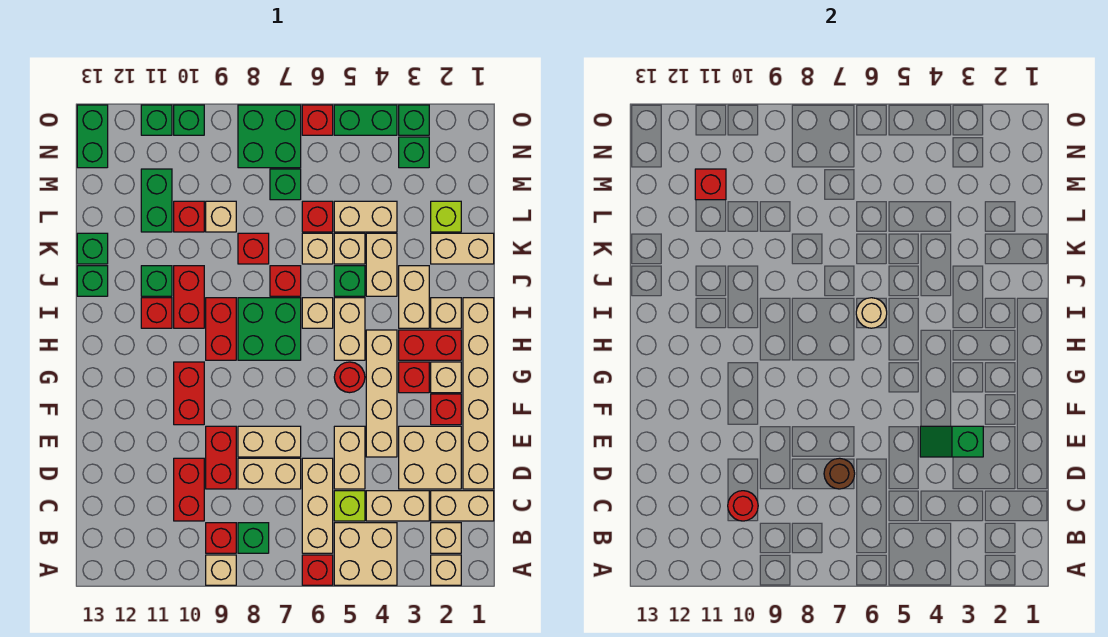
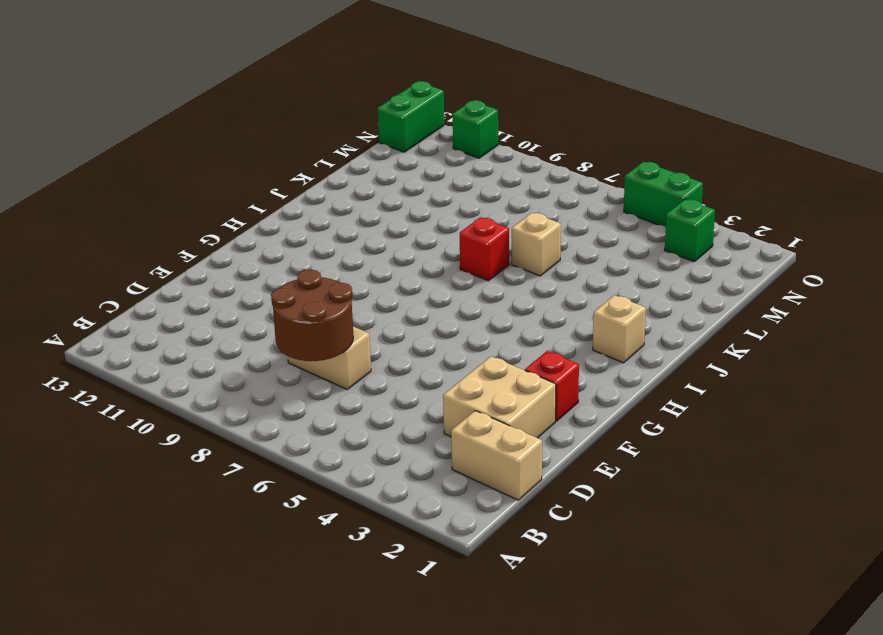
brown round brick C7:D8 level 2 -> brown round brick D7 level 2
none -> tan brick A2 level 1
none -> tan brick A4:B5 level 1
none -> red brick A6 level 1
none -> tan brick A9 level 1

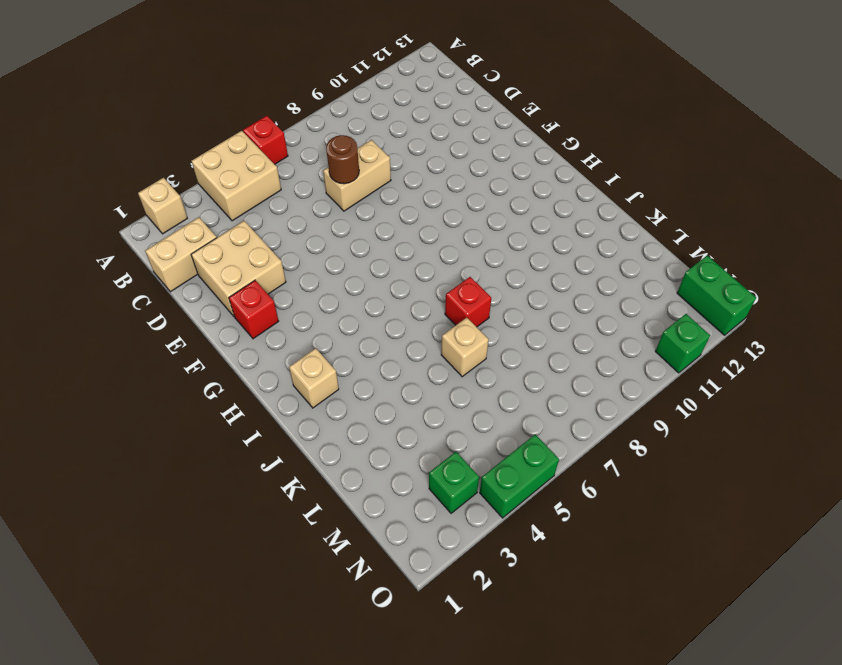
none -> tan brick A9 level 1
none -> tan brick B2 level 1
none -> tan brick B6:D6 level 1
none -> green brick B8 level 1

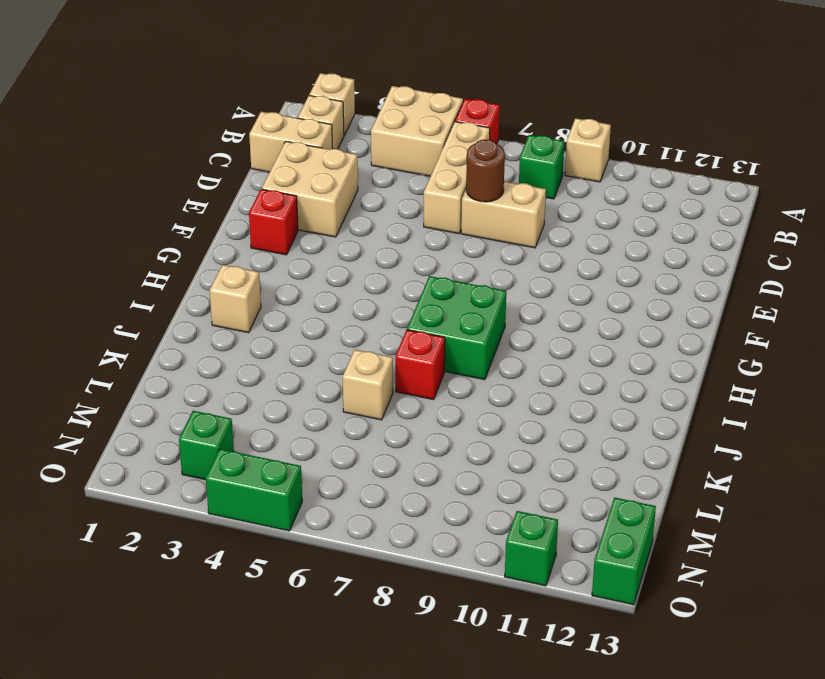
none -> red brick B9 level 1
none -> tan brick C3:C4 level 1
none -> lime brick C5 level 1
none -> red brick C10:D10 level 1

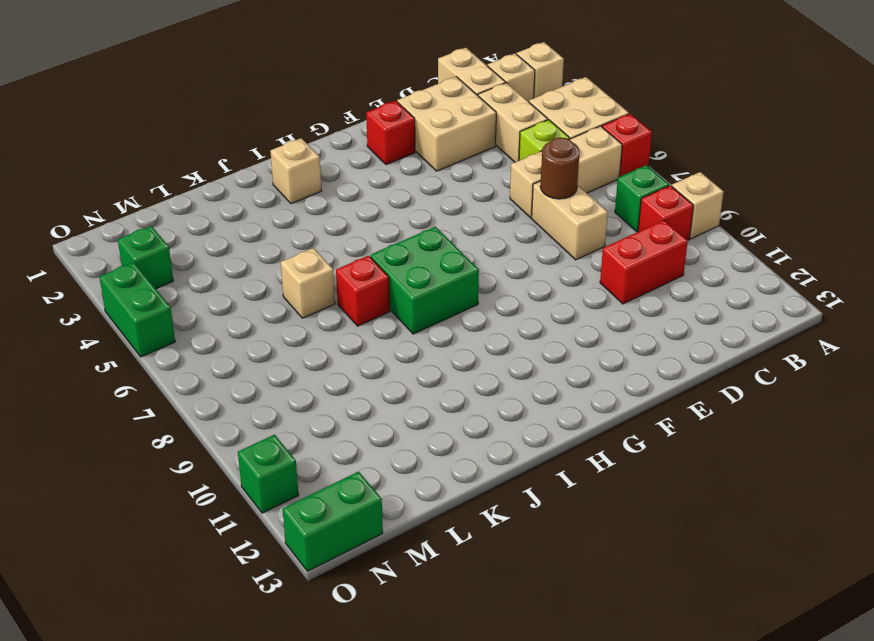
none -> tan brick D1:I1 level 1
none -> tan brick D5:E5 level 1
none -> red brick D9:E9 level 1
none -> tan brick E4:H4 level 1

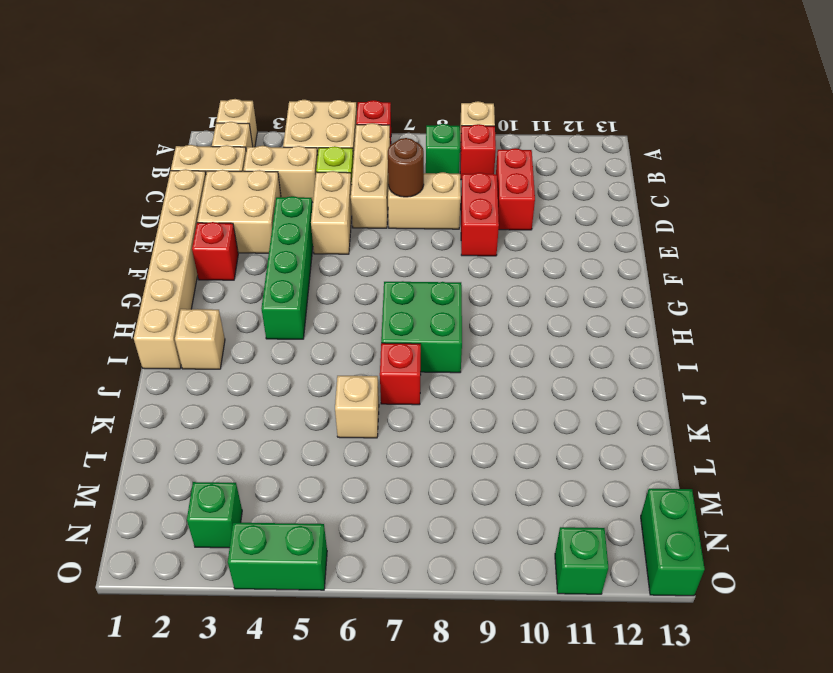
green brick E4:H4 level 1 -> tan brick E4:H4 level 1
none -> tan brick E7:E8 level 1
none -> red brick F10:G10 level 1
none -> tan brick G2 level 1
none -> red brick G3 level 1

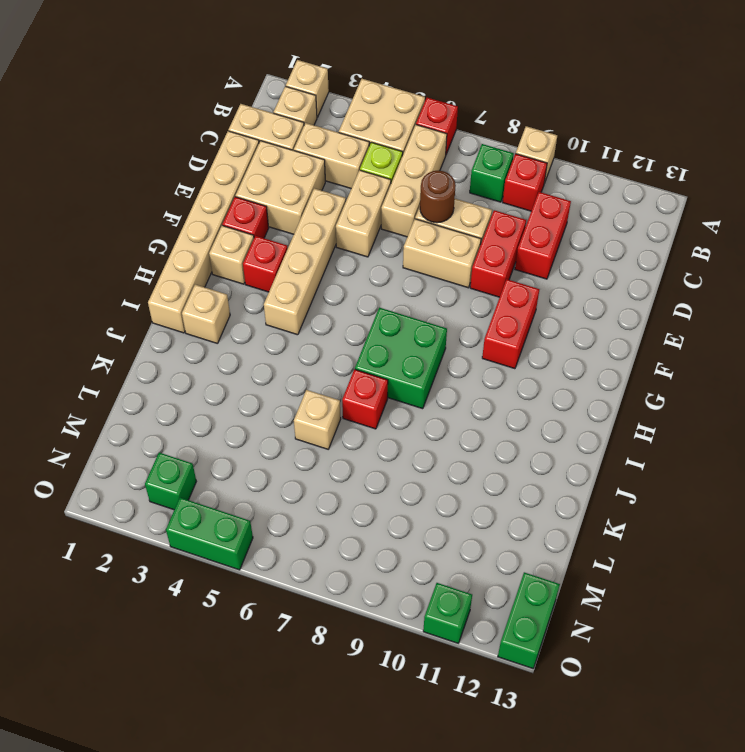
none -> red round brick G5 level 1
none -> red brick H2:H3 level 1
none -> tan brick H5:I5 level 1
none -> red brick H9:I9 level 1

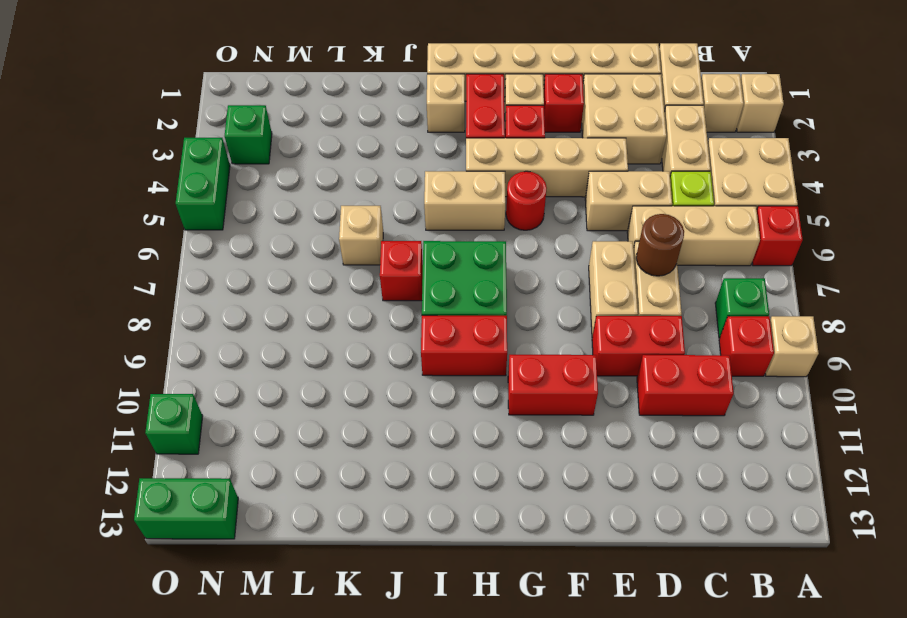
none -> tan brick I3:J3 level 1
none -> tan brick I6 level 1
none -> red brick I10:J10 level 1
none -> red brick I11 level 1

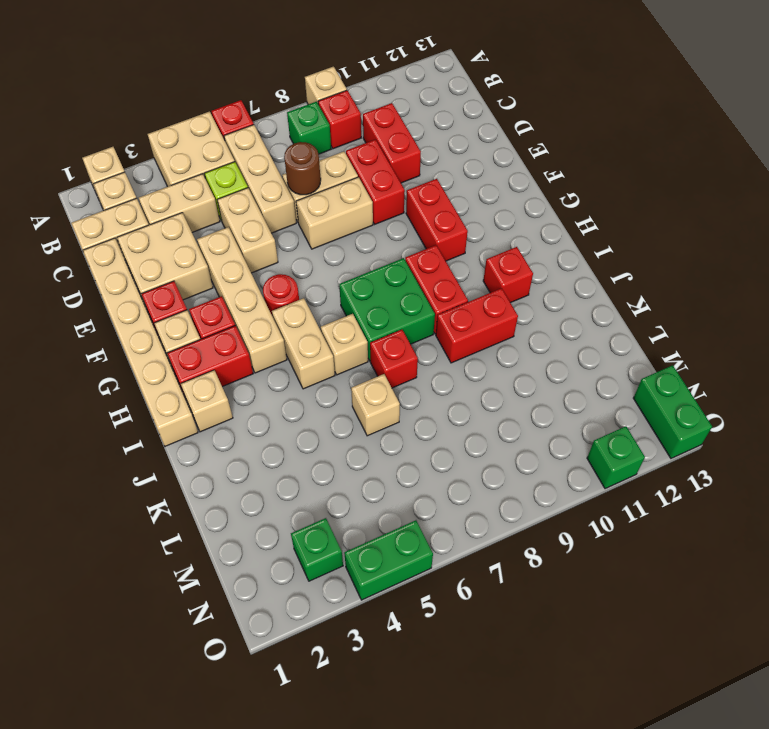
red brick J9:J10 level 1 -> red brick I10:J10 level 1
none -> tan brick I3:J3 level 1
none -> tan brick J4:K4 level 1
none -> green brick J5 level 1
none -> green brick J11 level 1

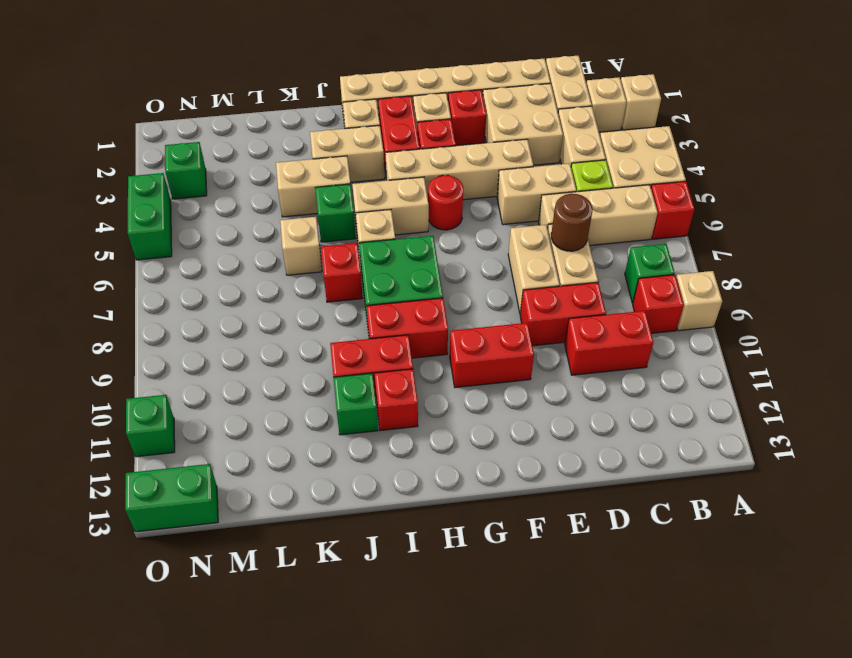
none -> green brick J13 level 1
none -> tan brick K1:K2 level 1
none -> tan brick K5 level 1
none -> red brick K8 level 1

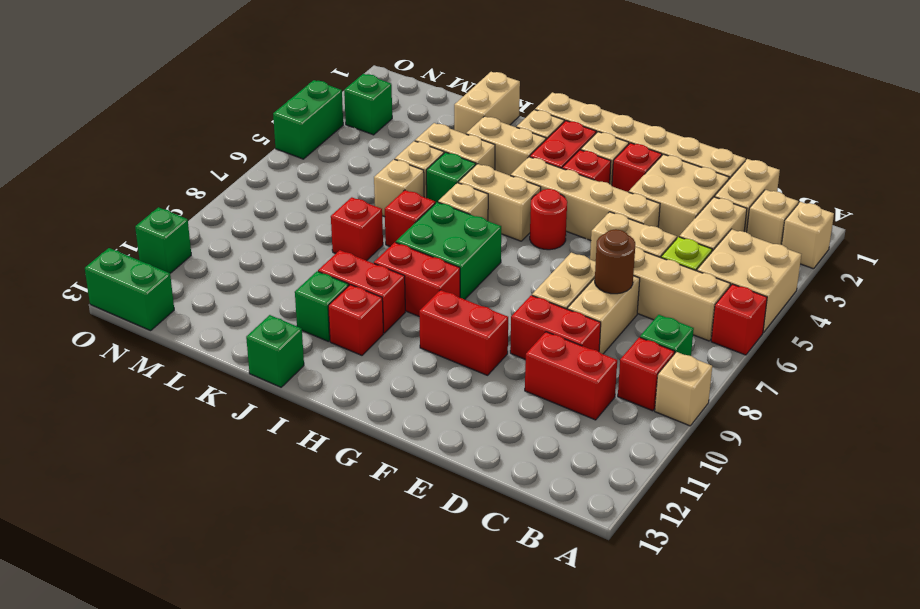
none -> green brick K13 level 1
none -> lime brick L2 level 1
none -> tan brick L4:L5 level 1
none -> red brick L6 level 1

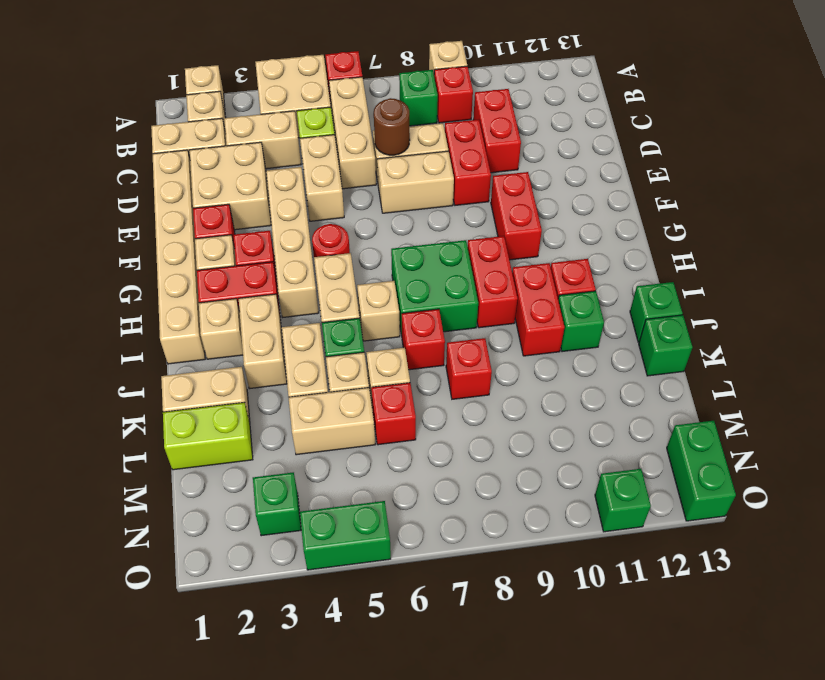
lime brick L1:L2 level 1 -> lime brick L2 level 1
none -> tan brick L9 level 1
none -> red brick L10 level 1
none -> green brick L11:M11 level 1
none -> green brick M7 level 1

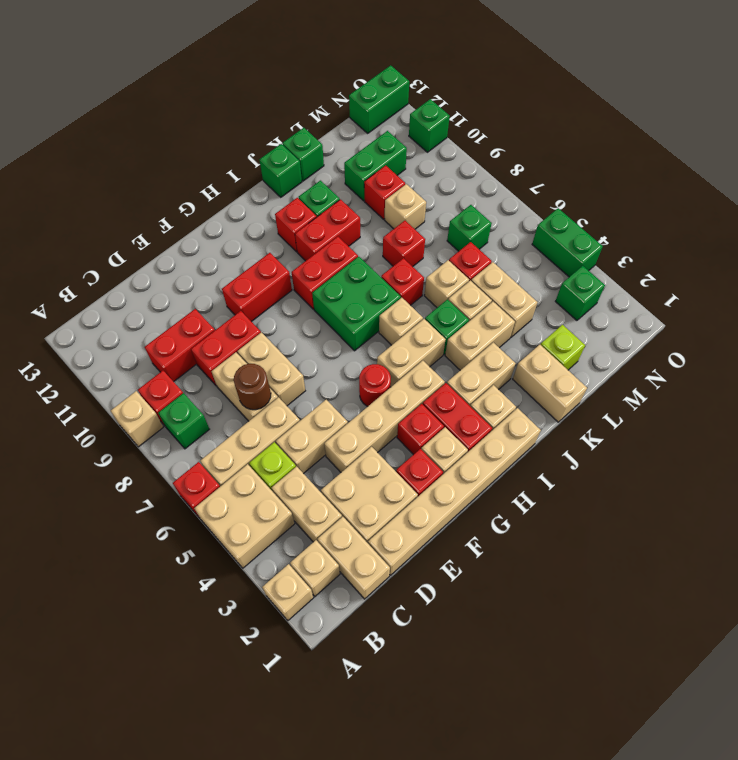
none -> green brick N7:O8 level 1
none -> green brick O3 level 1
none -> red brick O6 level 1
none -> green brick O10 level 1

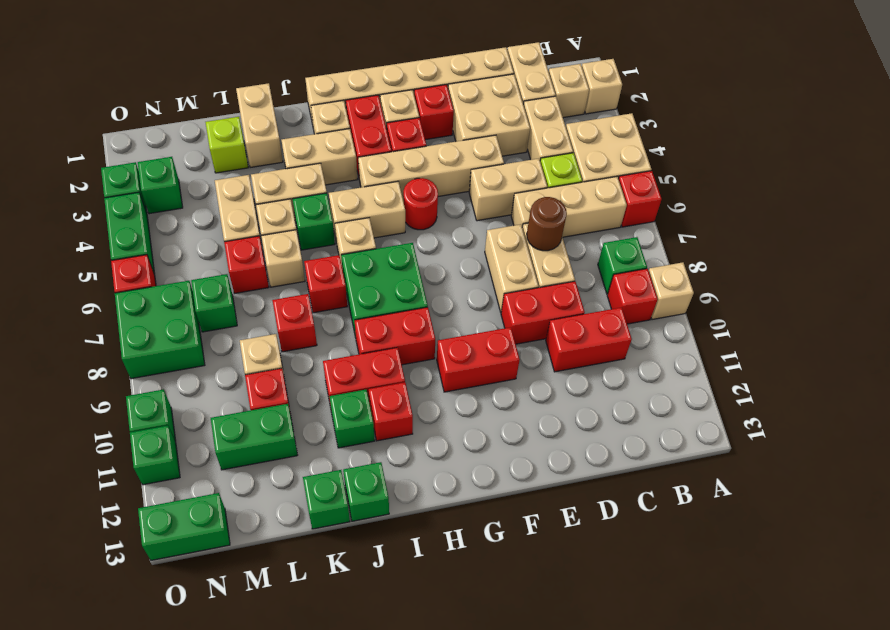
none -> red round brick C10 level 2
none -> green slope E3:E4 level 2 top 3
none -> tan round brick I6 level 2
none -> red brick M11 level 2

